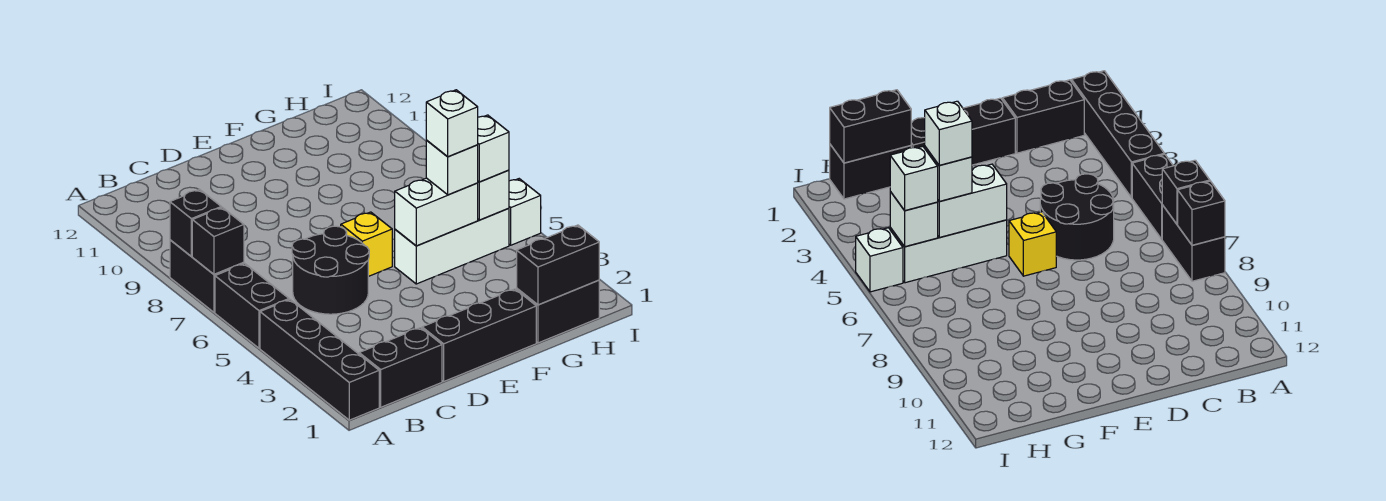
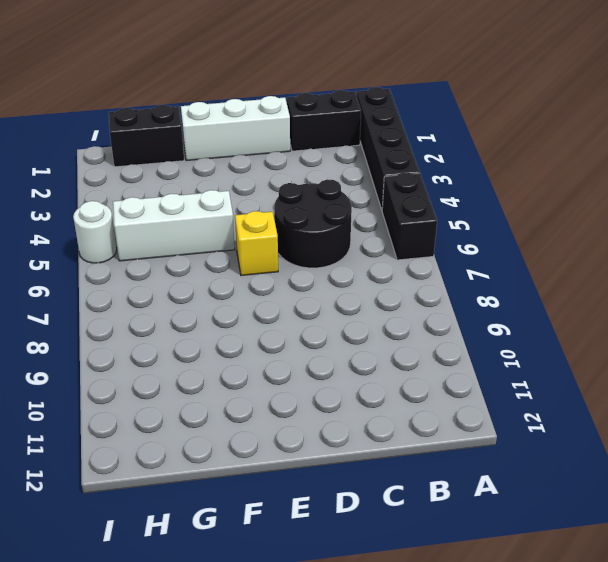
white brick D1:F1 level 1 -> black brick D1:F1 level 1
white round brick I5 level 1 -> white brick I5 level 1
none -> black brick A7:A8 level 1
none -> black brick A7 level 2
none -> black brick A8 level 2

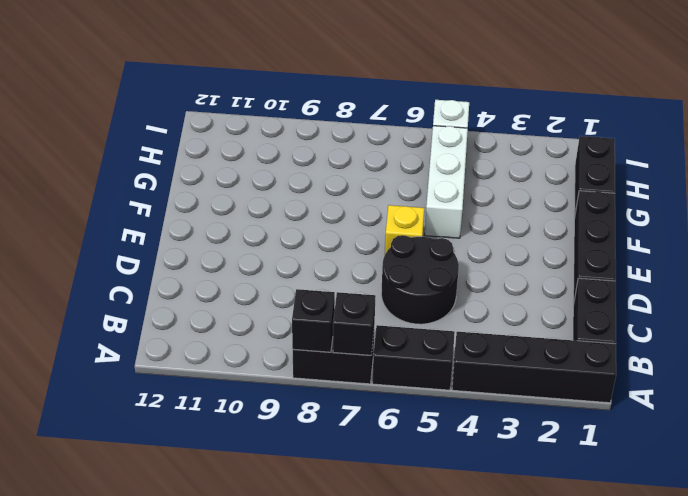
none -> white brick F5:G5 level 2
none -> black brick G1:H1 level 2
none -> white brick H5 level 2

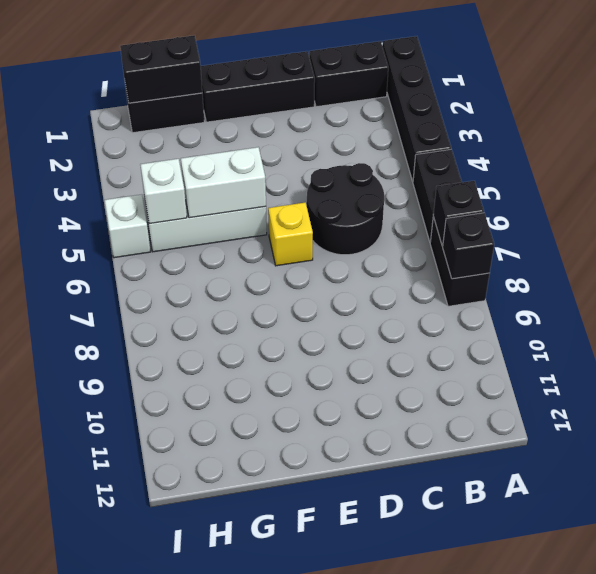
none -> white brick G5 level 3
none -> white brick H5 level 3
none -> white brick G5 level 4

